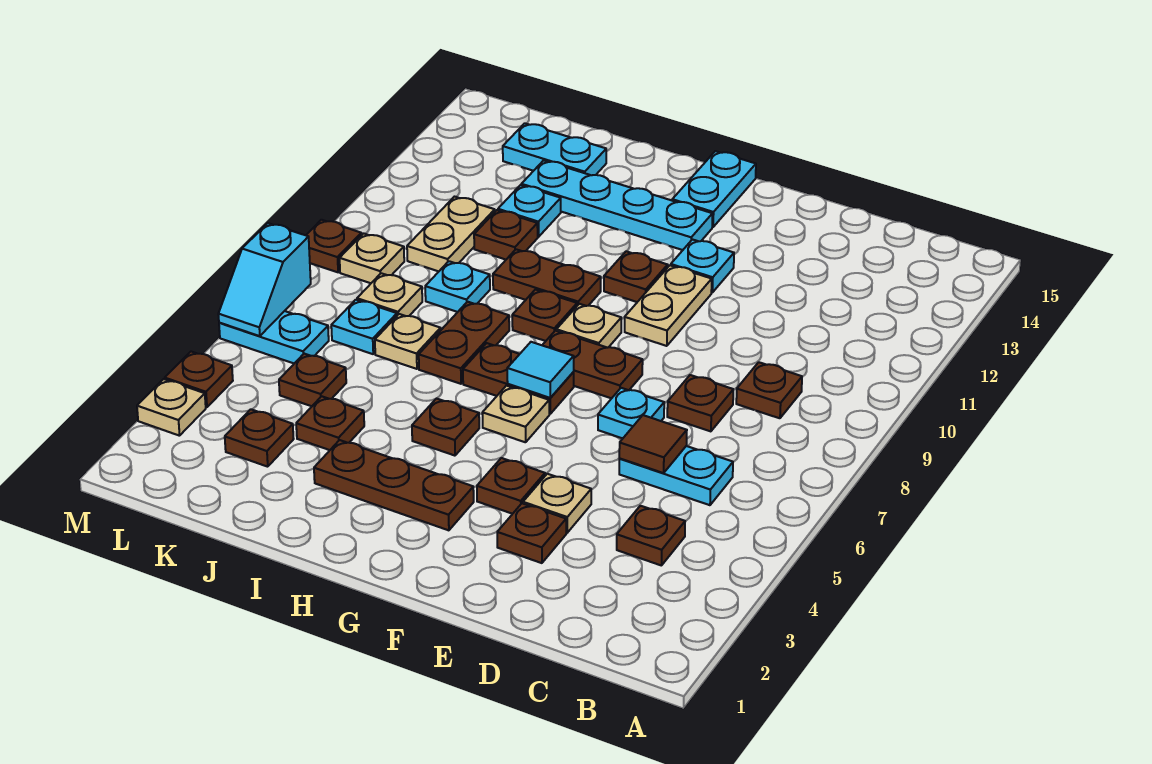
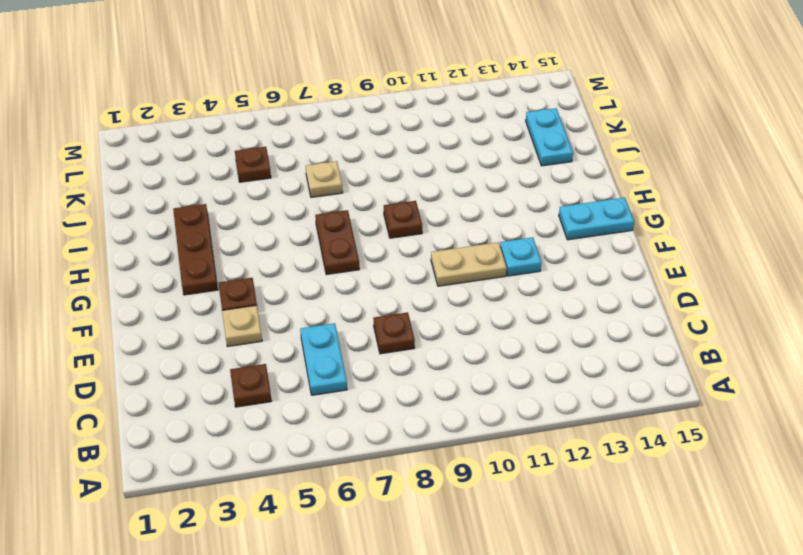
none -> brown plate C9 level 1
none -> brown plate E3 level 1
none -> cyan plate E7 level 1
none -> brown plate F8:G8 level 1

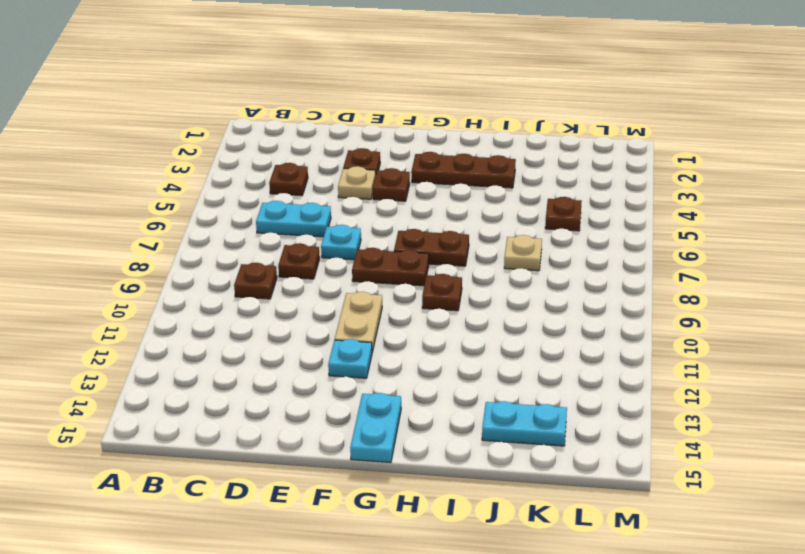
none -> tan plate G6 level 1
none -> tan plate G9 level 1
none -> brown plate G11 level 1
none -> cyan plate G13:J13 level 1

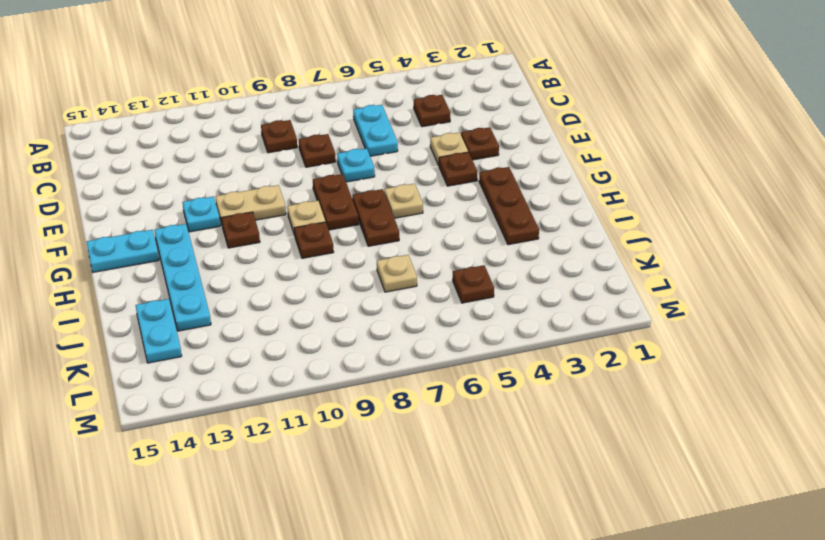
none -> brown plate H5 level 1
none -> brown plate H10:I10 level 1
none -> brown plate I7:I8 level 1
none -> brown plate J4 level 1

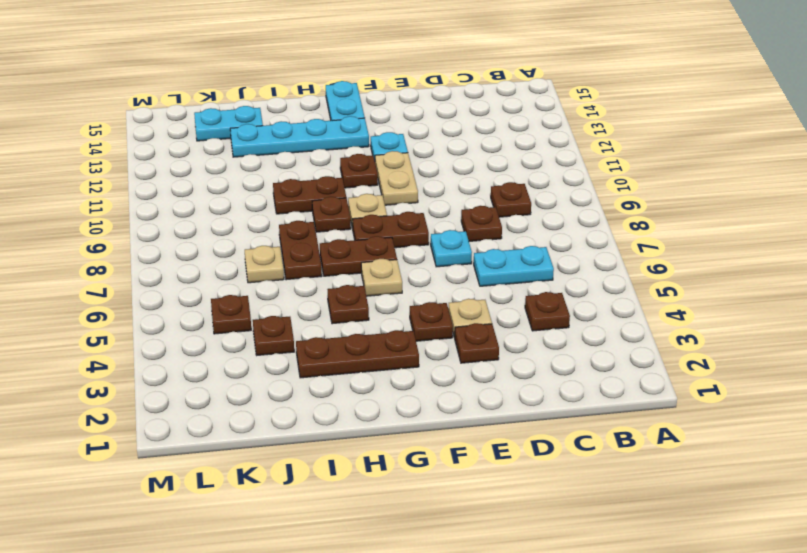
none -> cyan plate J9 level 1
none -> brown plate J11 level 1
none -> cyan plate J12 level 1
none -> brown plate K3 level 1

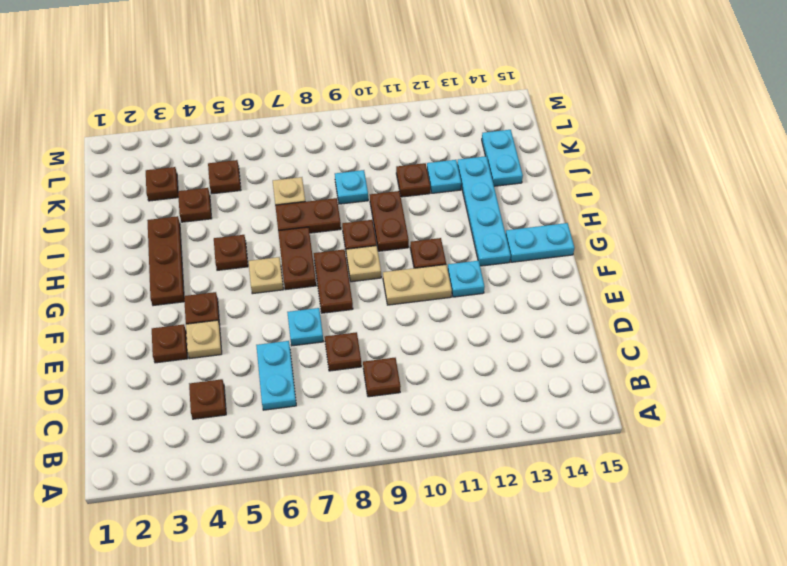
none -> cyan plate K7 level 1
none -> tan plate K8 level 1
none -> tan plate K10:K11 level 1
none -> cyan plate L6:M6 level 1

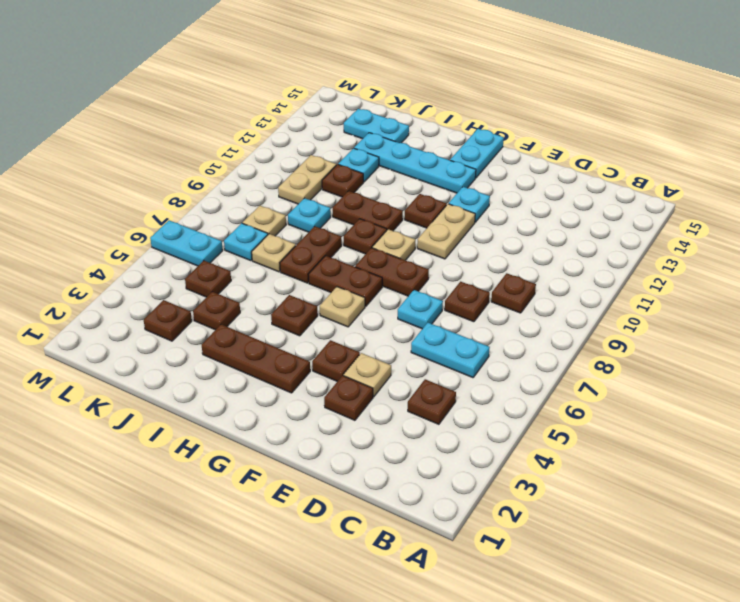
none -> tan plate L9 level 1
none -> tan plate M3 level 1
none -> brown plate M4 level 1
none -> brown plate M9 level 1

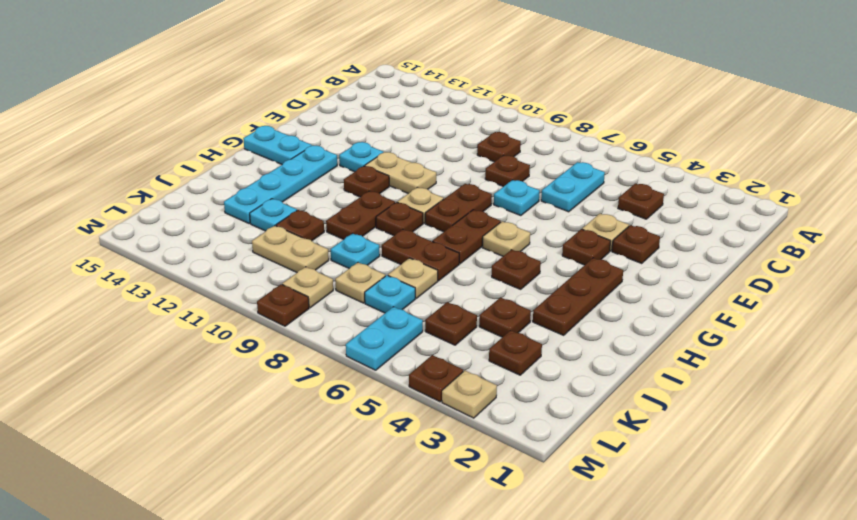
none -> cyan plate J14:K14 level 1
none -> brown tile D6 level 2
none -> cyan tile G7 level 2
none -> cyan slope M6:M7 level 2 top 7

